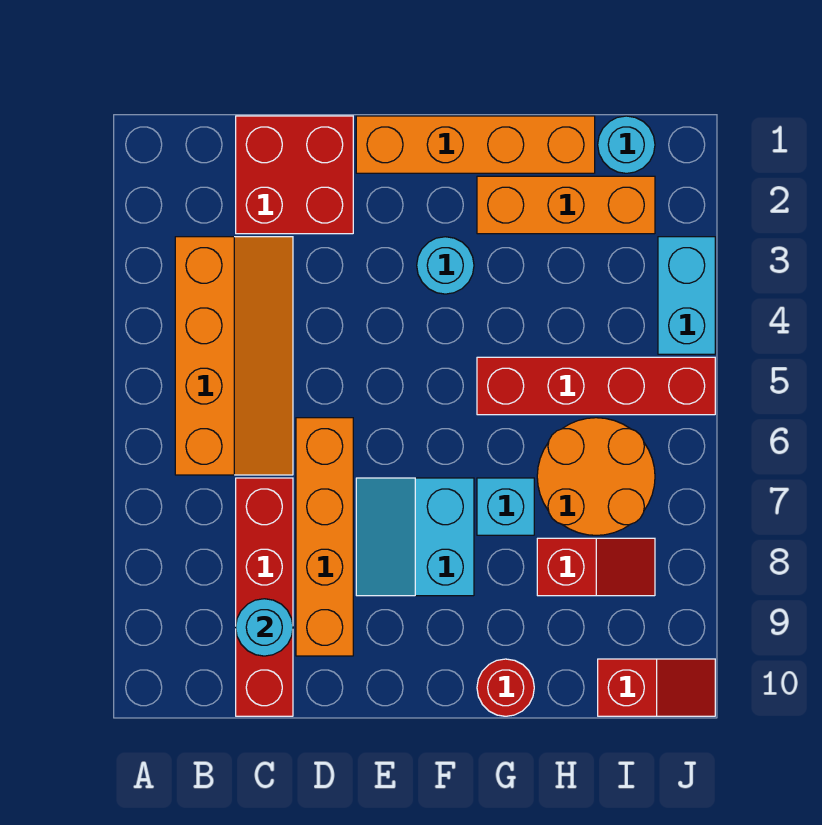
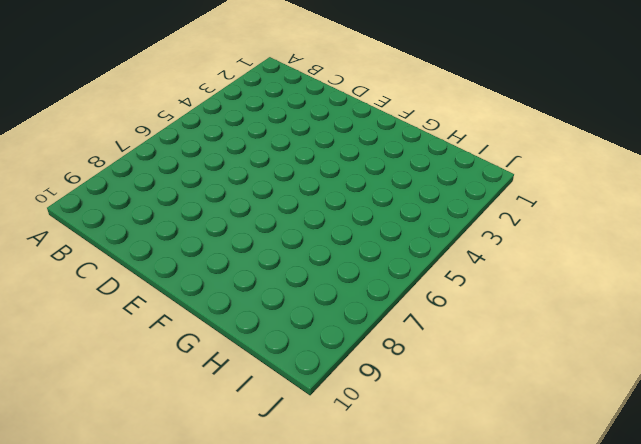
none -> orange slope B3:C6 level 1 top B
none -> red brick C1:D2 level 1
none -> red brick C7:C10 level 1

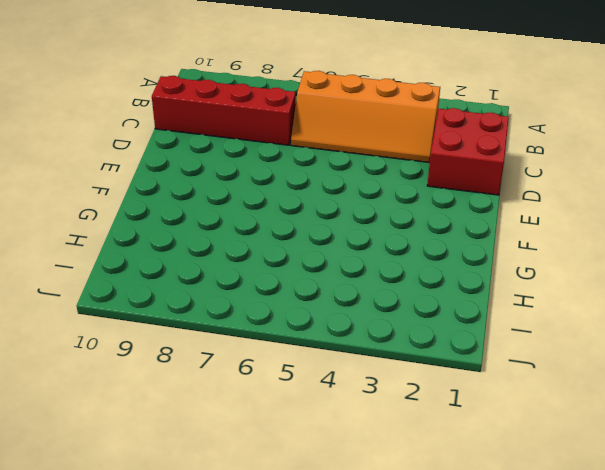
none -> orange brick D6:D9 level 1
none -> orange brick E1:H1 level 1
none -> cyan slope E7:F8 level 1 top F

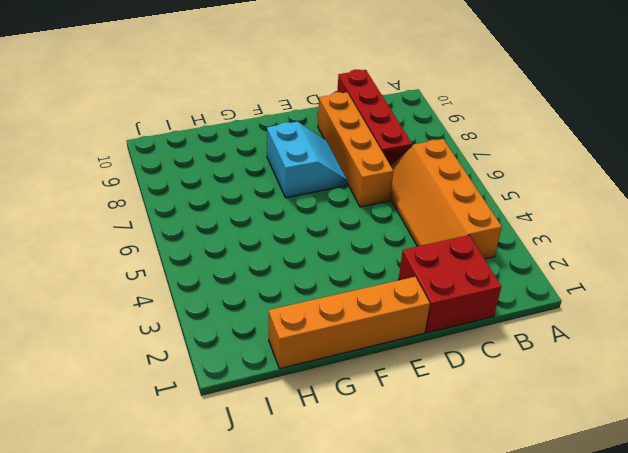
none -> cyan round brick F3 level 1
none -> orange brick G2:I2 level 1
none -> red brick G5:J5 level 1

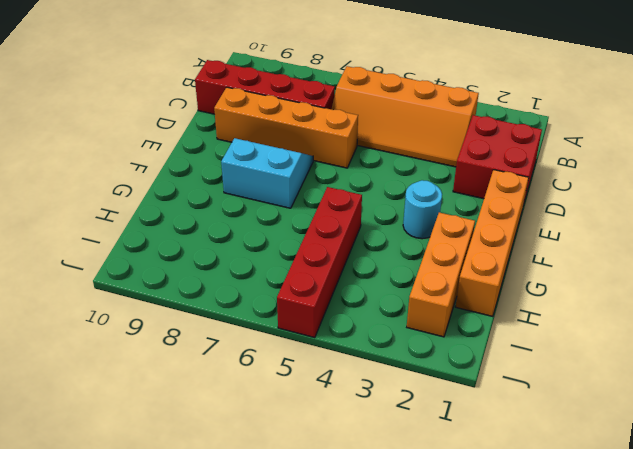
none -> cyan brick G7 level 1
none -> red round brick G10 level 1
none -> orange round brick H6:I7 level 1

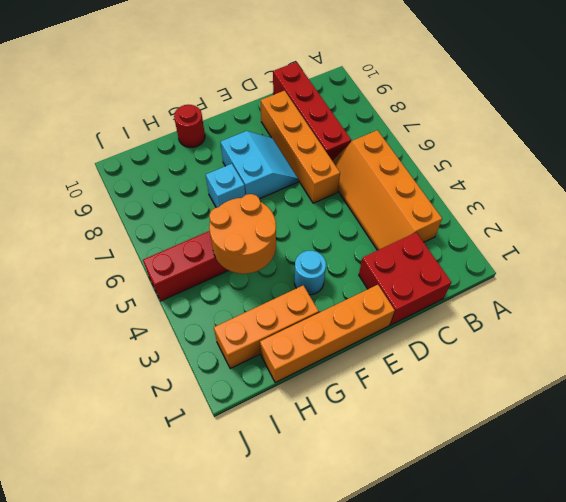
orange round brick G4:H5 level 2 -> orange round brick H6:I7 level 1
none -> red slope H8:I8 level 1 top H
none -> cyan round brick I1 level 1
none -> red slope I10:J10 level 1 top I

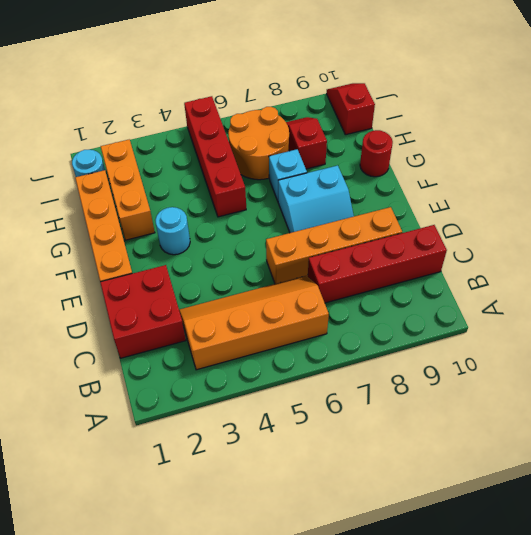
none -> cyan brick J3:J4 level 1
none -> cyan round brick C9 level 2

